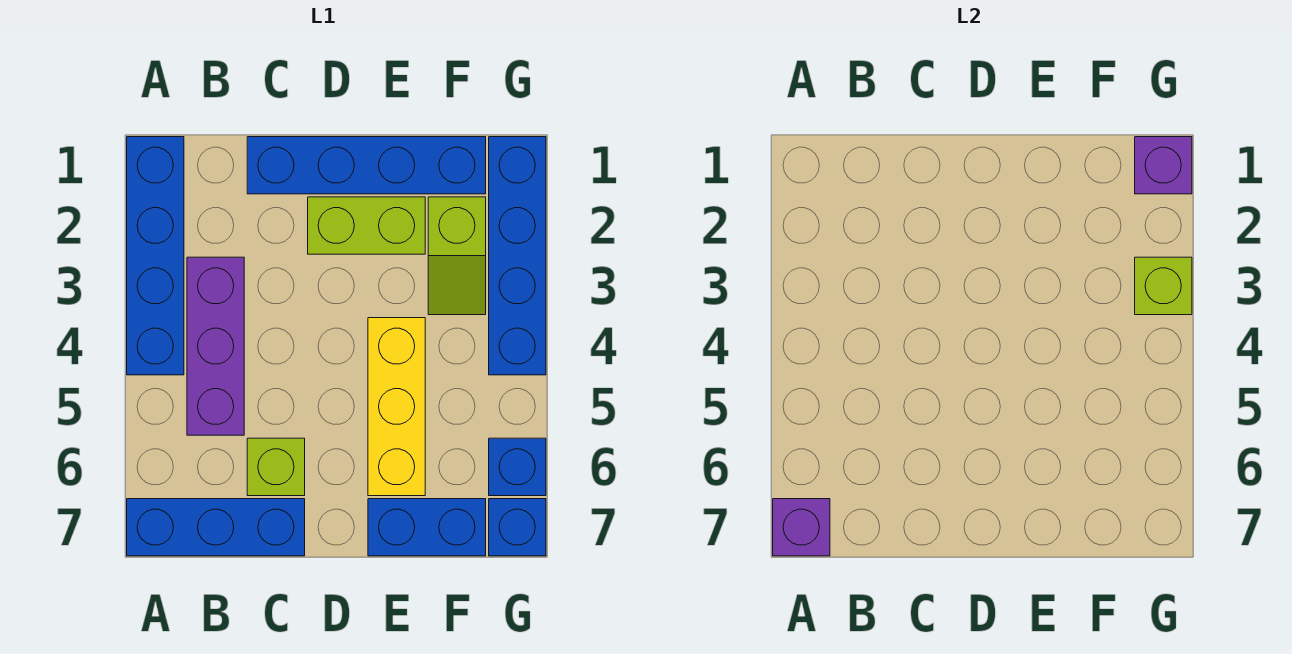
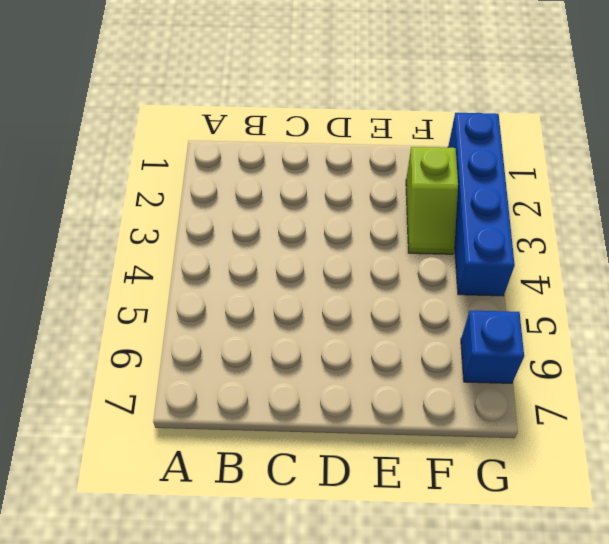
none -> blue brick A1:A4 level 1
none -> blue brick A7:C7 level 1
none -> purple brick B3:B5 level 1

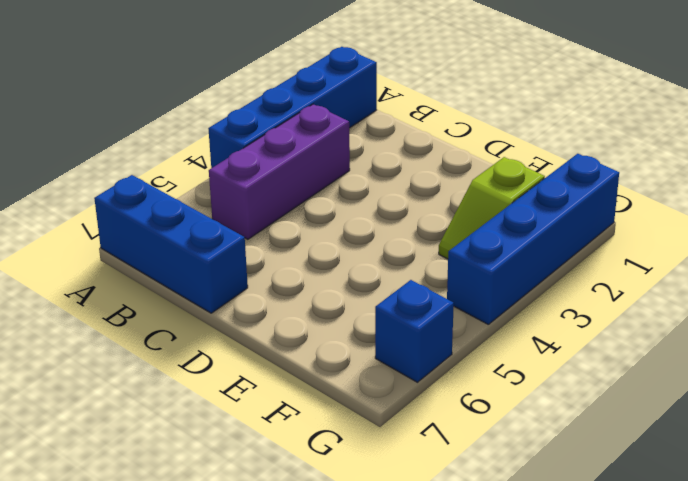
none -> blue brick C1:F1 level 1
none -> lime brick C6 level 1
none -> lime brick D2:E2 level 1

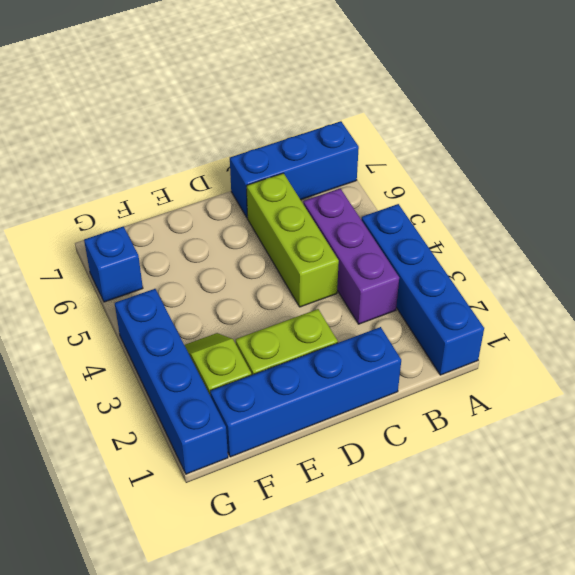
lime brick C4:C6 level 1 -> lime brick C6 level 1
none -> yellow brick E4:E6 level 1
none -> blue brick E7:F7 level 1
none -> blue brick G7 level 1

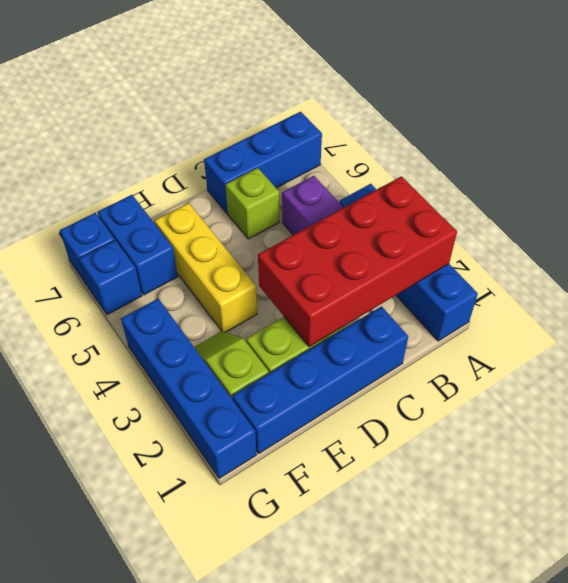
red brick A2:D3 level 2 -> none
blue brick F6:F7 level 1 -> blue brick E7:F7 level 1
none -> purple brick A7 level 2
none -> purple brick G1 level 2
none -> lime brick G3 level 2

